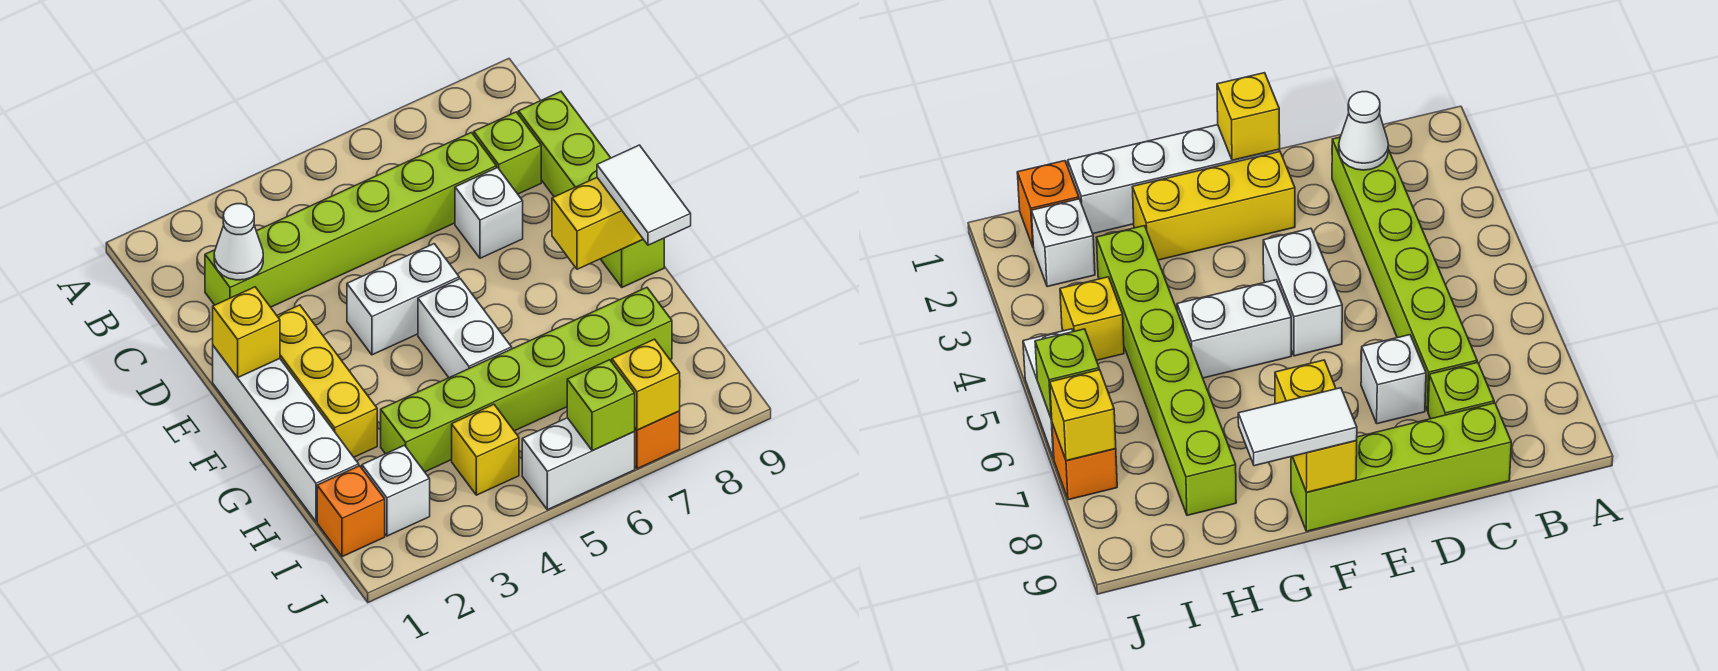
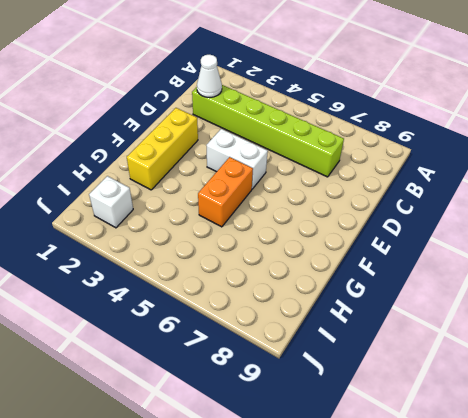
orange brick F5:G5 level 1 -> white brick F5:G5 level 1
none -> lime brick C8 level 1
none -> lime brick C9:F9 level 1
none -> white brick D7 level 1

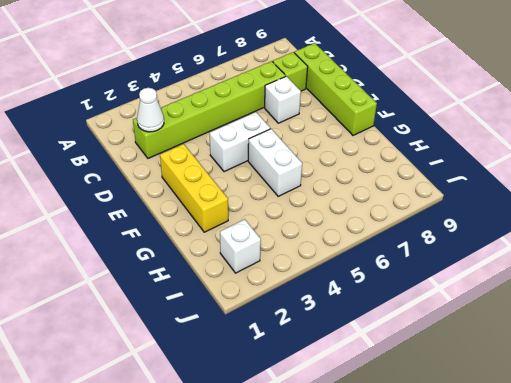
none -> white brick E1:H1 level 1
none -> lime brick H3:H8 level 1
none -> orange brick I1 level 1

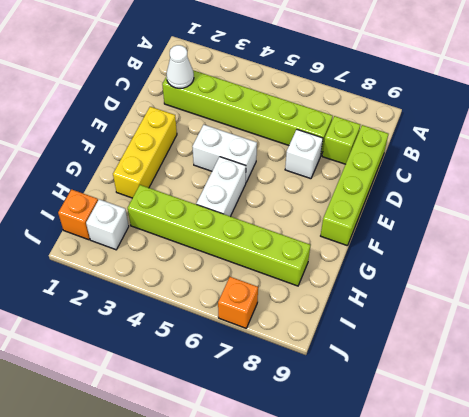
none -> white brick E1:H1 level 1
none -> yellow brick I4 level 1
none -> white brick J5:J6 level 1

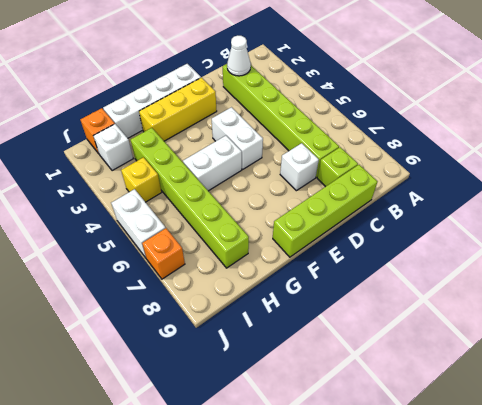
none -> yellow brick E1 level 2
none -> yellow brick F8:F9 level 2
none -> lime brick J6 level 2

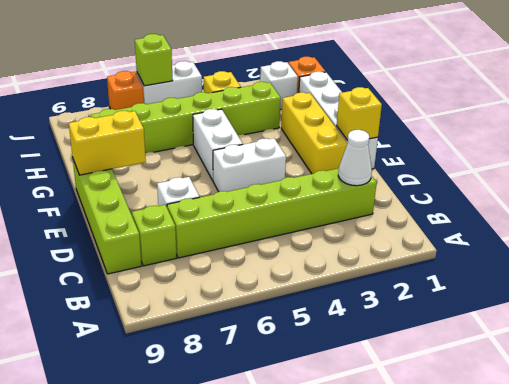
none -> yellow brick J7 level 2
none -> white tile F9:G9 level 3

